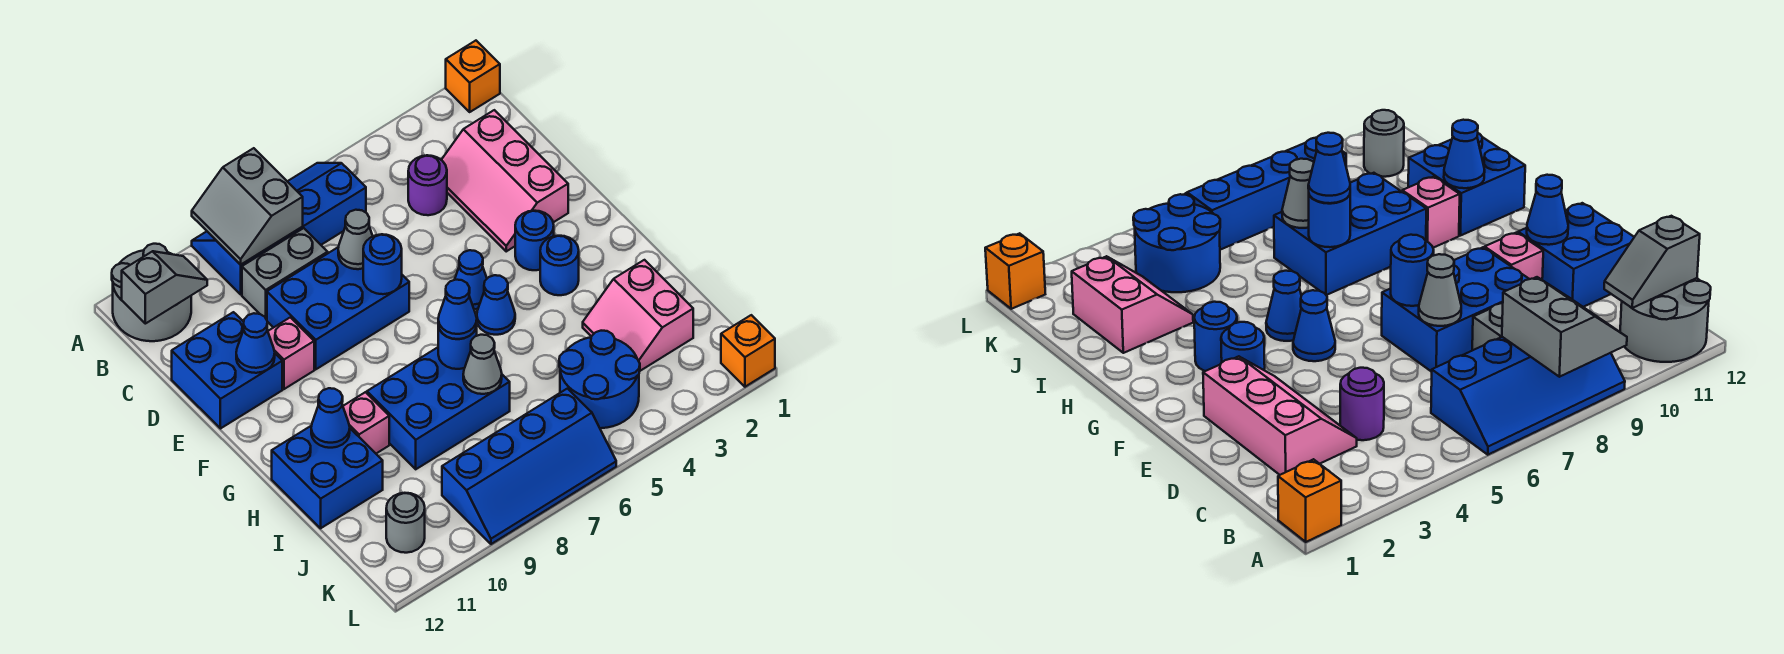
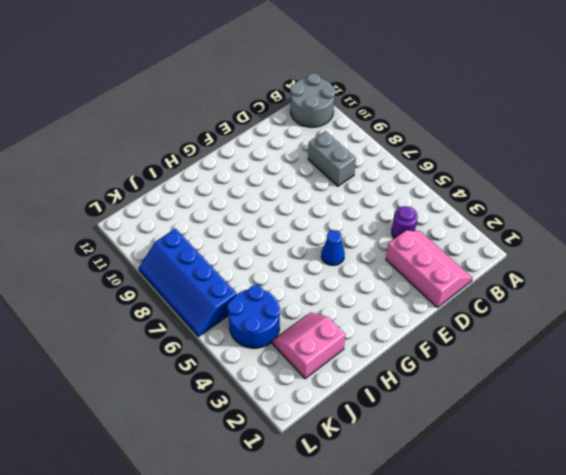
pink slope C1:D3 level 1 top D -> pink slope C2:E3 level 1 top 2
none -> orange brick A1 level 1
none -> blue slope A6:B9 level 1 top B
none -> blue brick D7:E9 level 1
none -> blue brick D11:E12 level 1

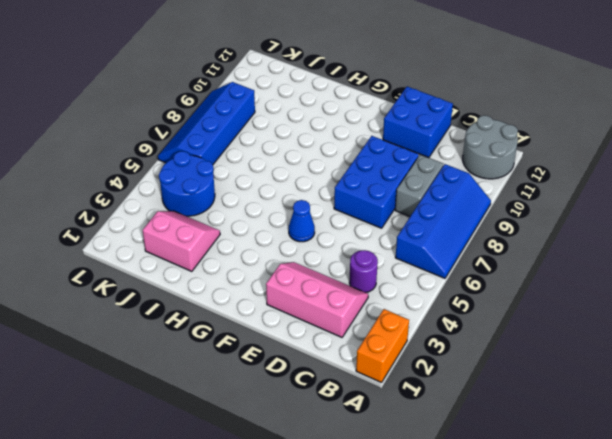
orange brick A1:A2 level 1 -> orange brick A1 level 1
none -> pink brick E10 level 1
none -> blue round brick F3 level 1
none -> blue round brick G3 level 1
none -> blue cone G5 level 1

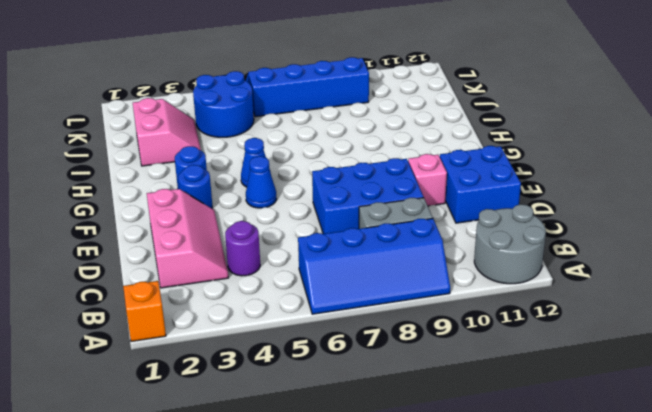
none -> blue brick H7:I9 level 1
none -> pink brick H10 level 1
none -> blue brick H11:I12 level 1
none -> grey round brick K11 level 1

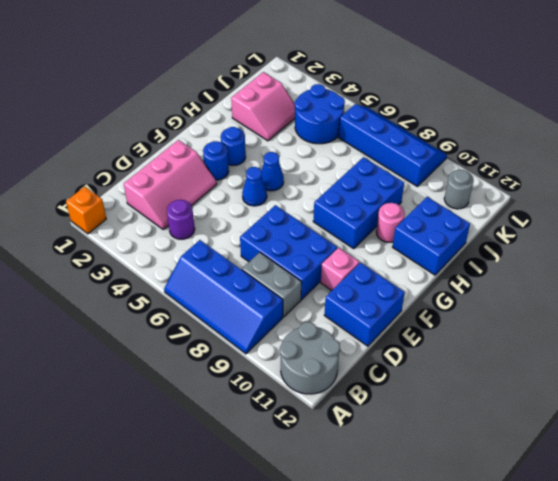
blue brick G8:I9 level 1 -> blue brick H7:I9 level 1
pink round brick H10 level 1 -> pink brick H10 level 1
none -> orange brick L1 level 1
none -> grey slope A8:B9 level 2 top 8
none -> grey slope B11:B12 level 2 top 12
none -> grey cone D7 level 2

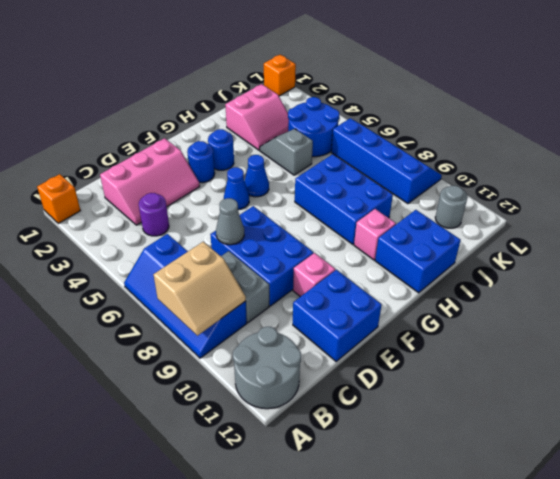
tan slope A8:B9 level 2 top 8 -> grey slope A8:B9 level 2 top 8
grey slope I4:I5 level 1 top 5 -> grey slope B11:B12 level 2 top 12
none -> blue round brick E7 level 2
none -> blue cone E11 level 2
none -> blue round brick H7 level 2
none -> blue cone H11 level 2

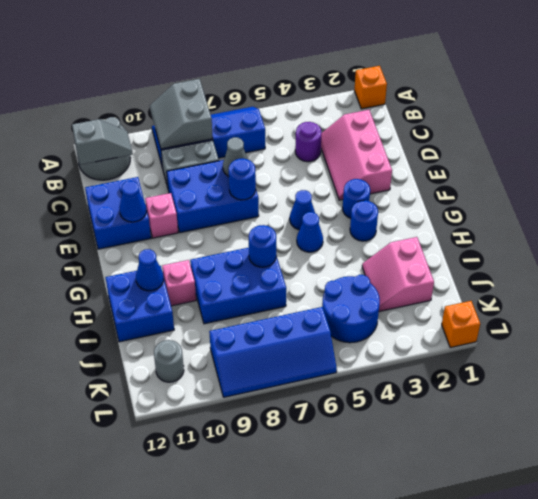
none -> grey cone I7 level 2
none -> blue cone H7 level 3

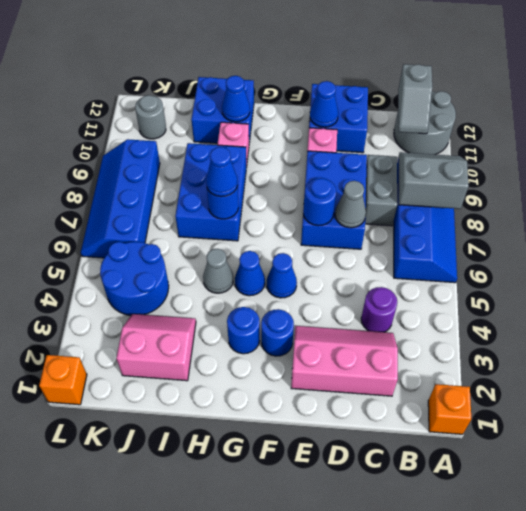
grey cone H5 level 1 -> grey cone I7 level 2

